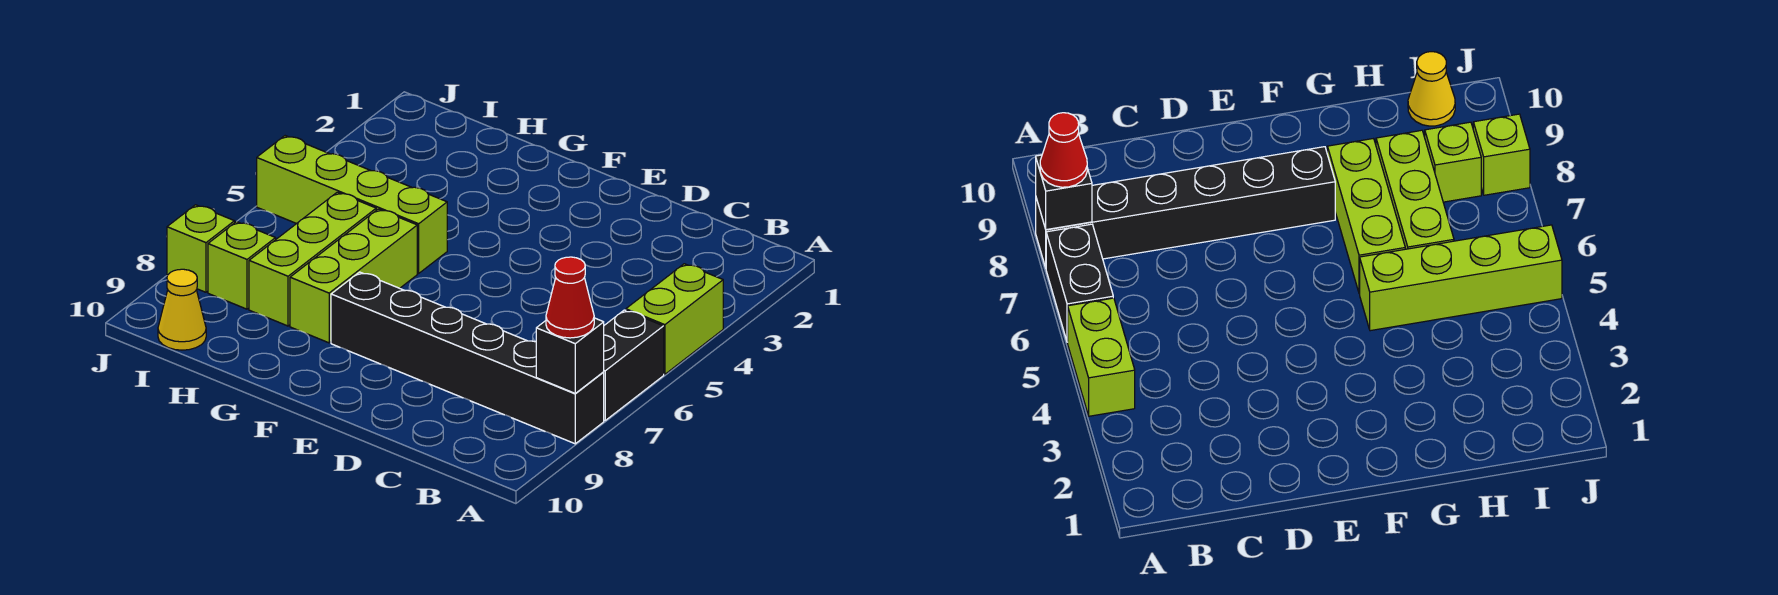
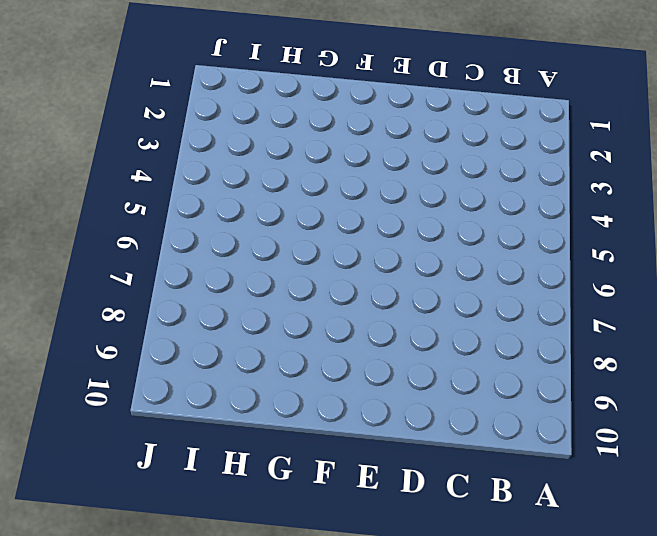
none -> lime brick A4:A5 level 1
none -> black brick A6:A7 level 1

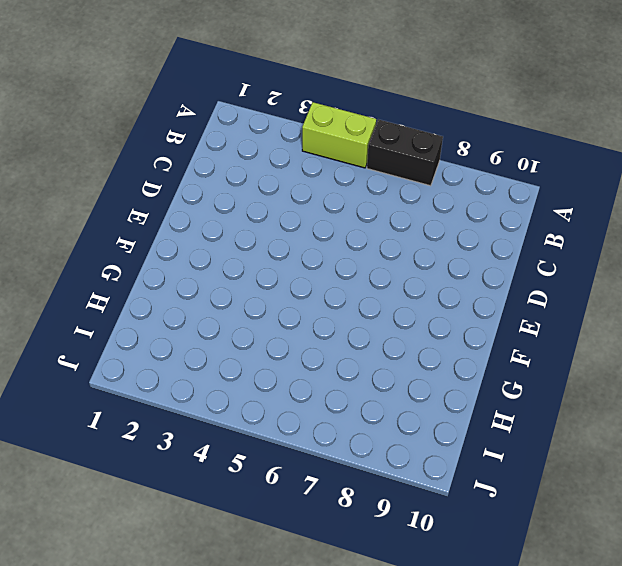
none -> black brick A8:F8 level 1
none -> lime brick G5:J5 level 1

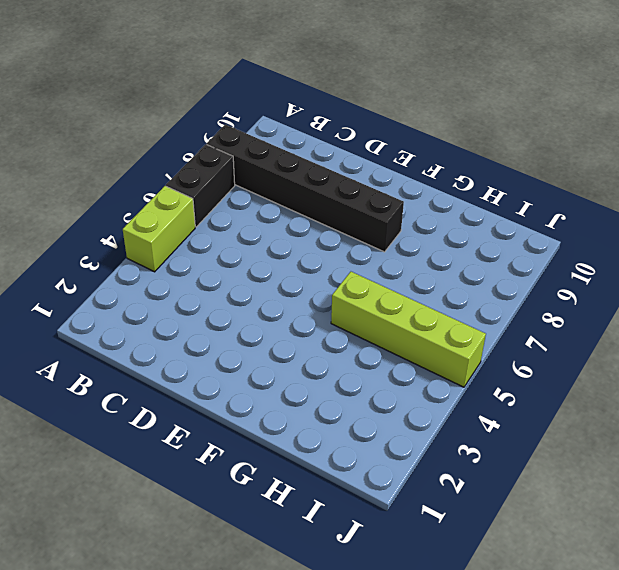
none -> lime brick G6:G8 level 1
none -> lime brick H6:H8 level 1

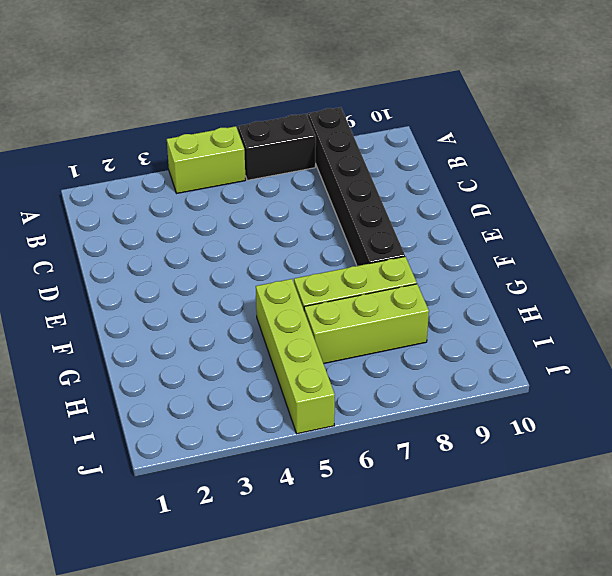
none -> lime brick I8 level 1
none -> yellow cone I10 level 1

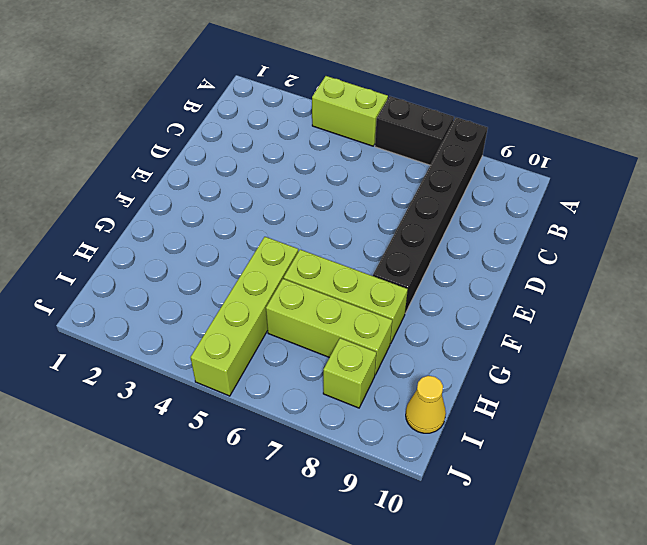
none -> lime brick J8 level 1
none -> black brick A8 level 2

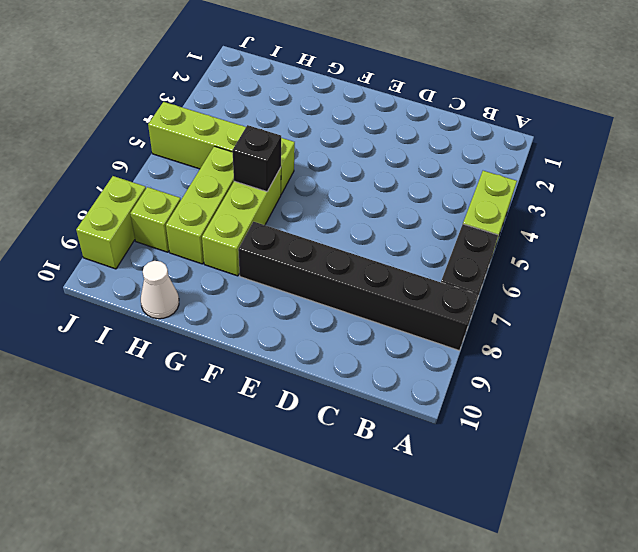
black brick G6 level 2 -> black brick A8 level 2
white cone H10 level 1 -> none
lime brick J8:J9 level 1 -> lime brick J8 level 1
none -> yellow cone I10 level 1
none -> red cone A8 level 3

